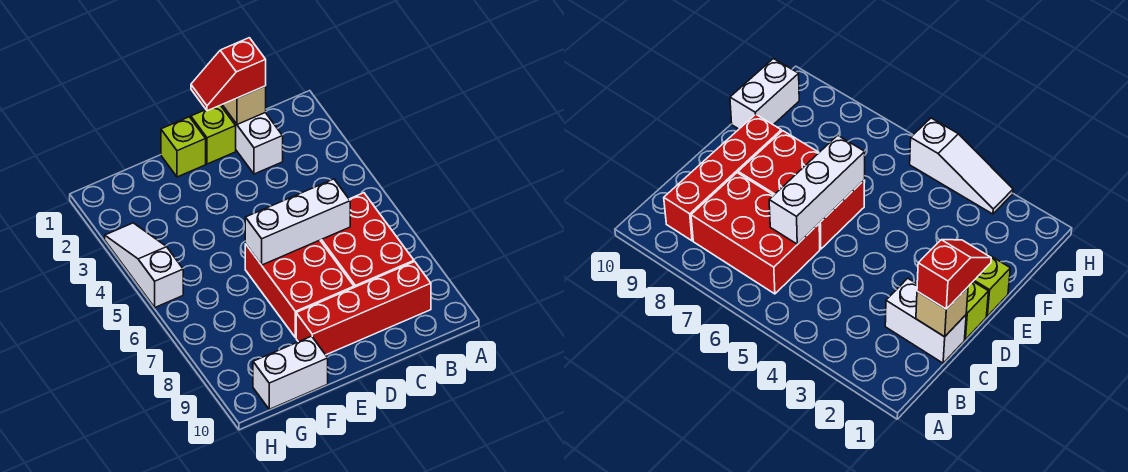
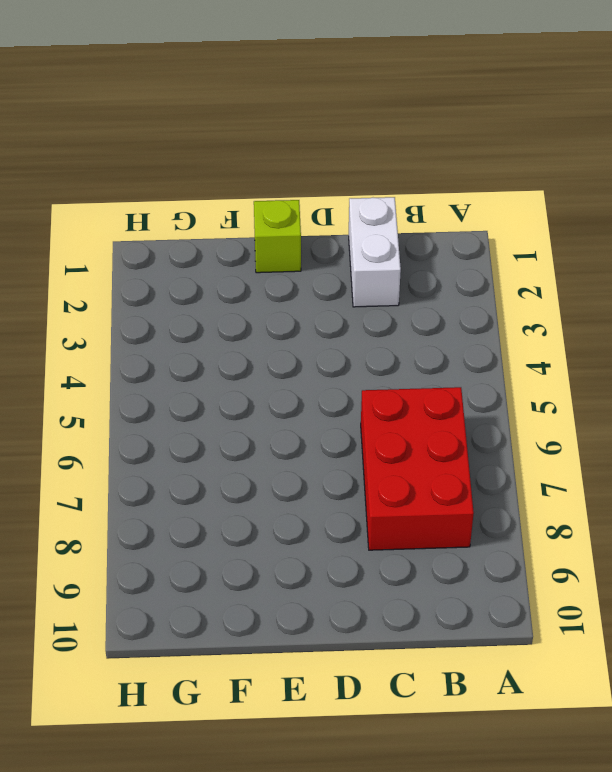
none -> red brick B9:E9 level 1
none -> lime brick D1 level 1

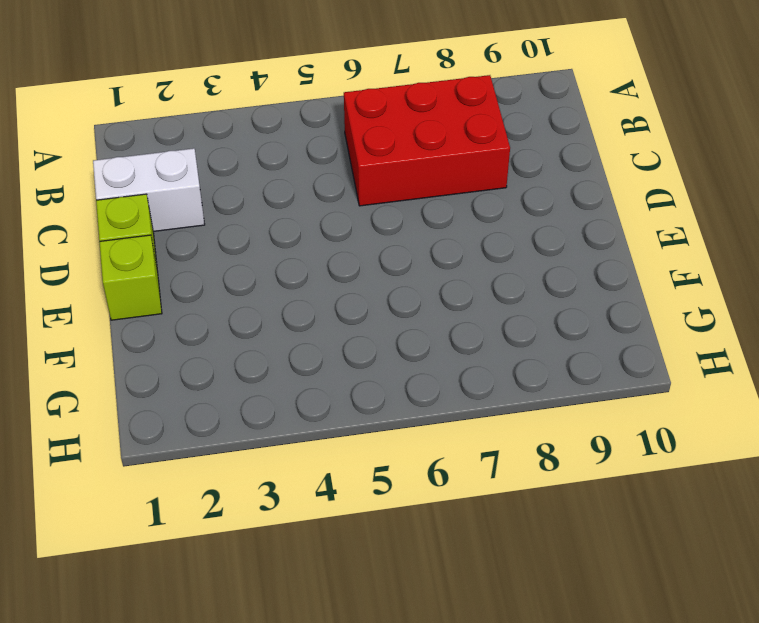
none -> red brick B9:E9 level 1
none -> red brick D6:E8 level 1

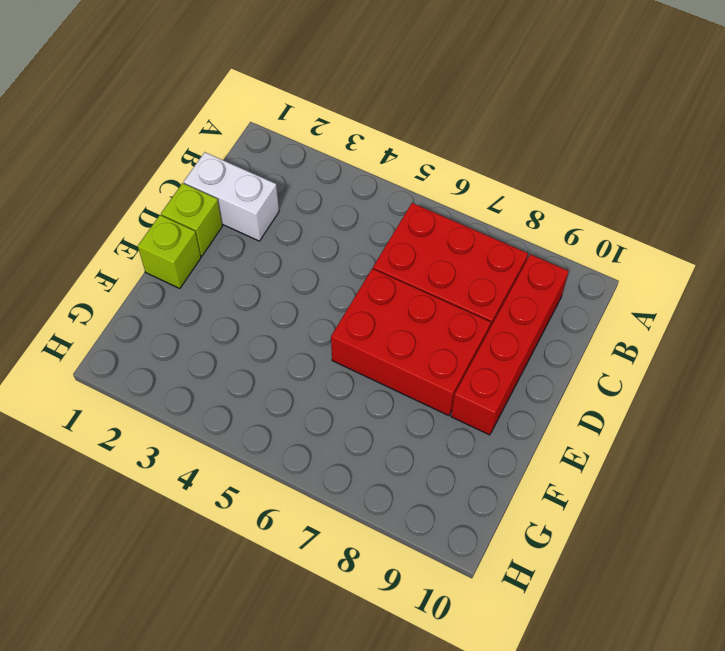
none -> white brick F10:G10 level 1
none -> white slope H3:H5 level 1 top 5

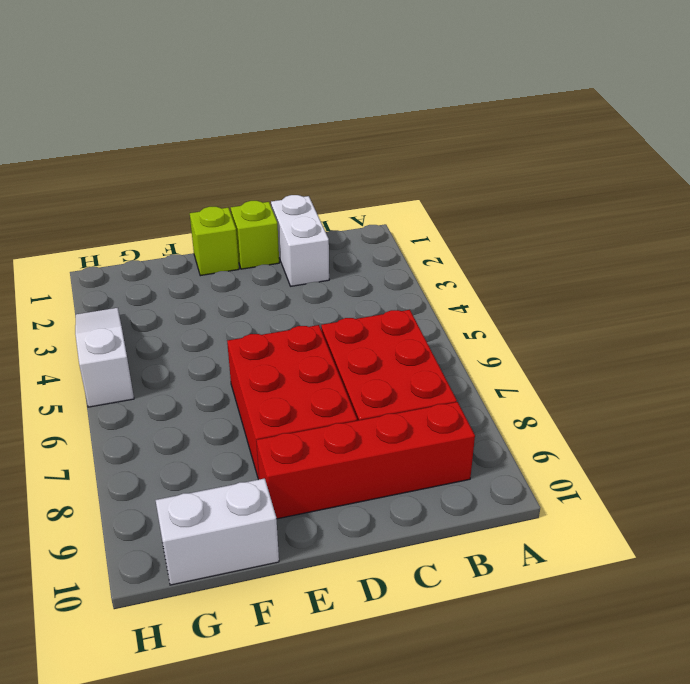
none -> tan brick C1 level 2
none -> white brick C6:E6 level 2

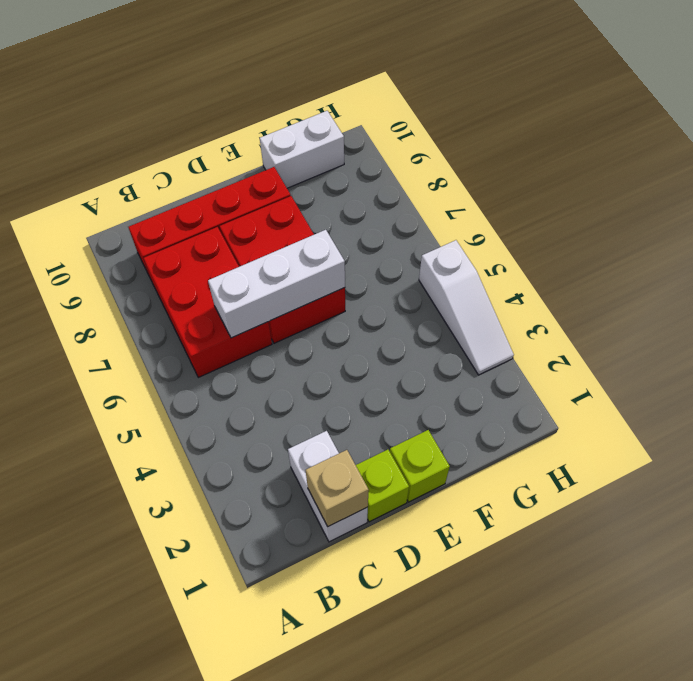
none -> red slope C1:D1 level 3 top C

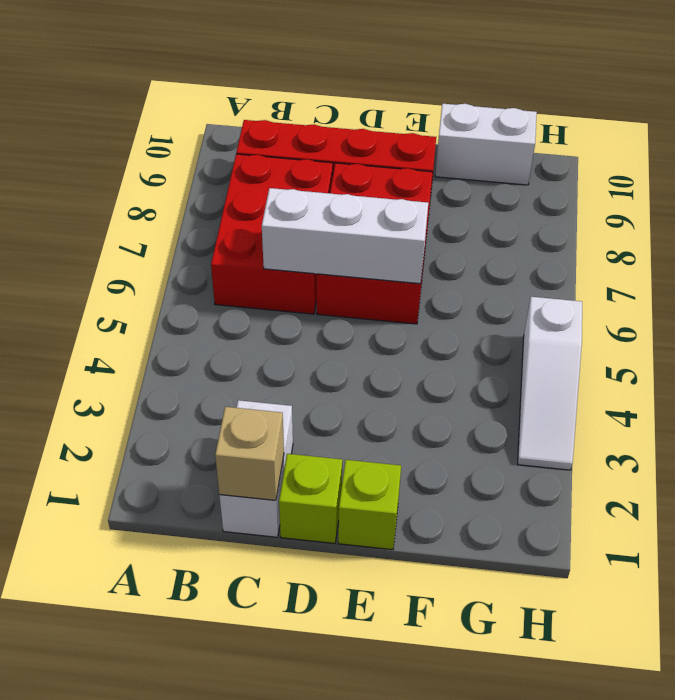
none -> red slope C1:D1 level 3 top C

